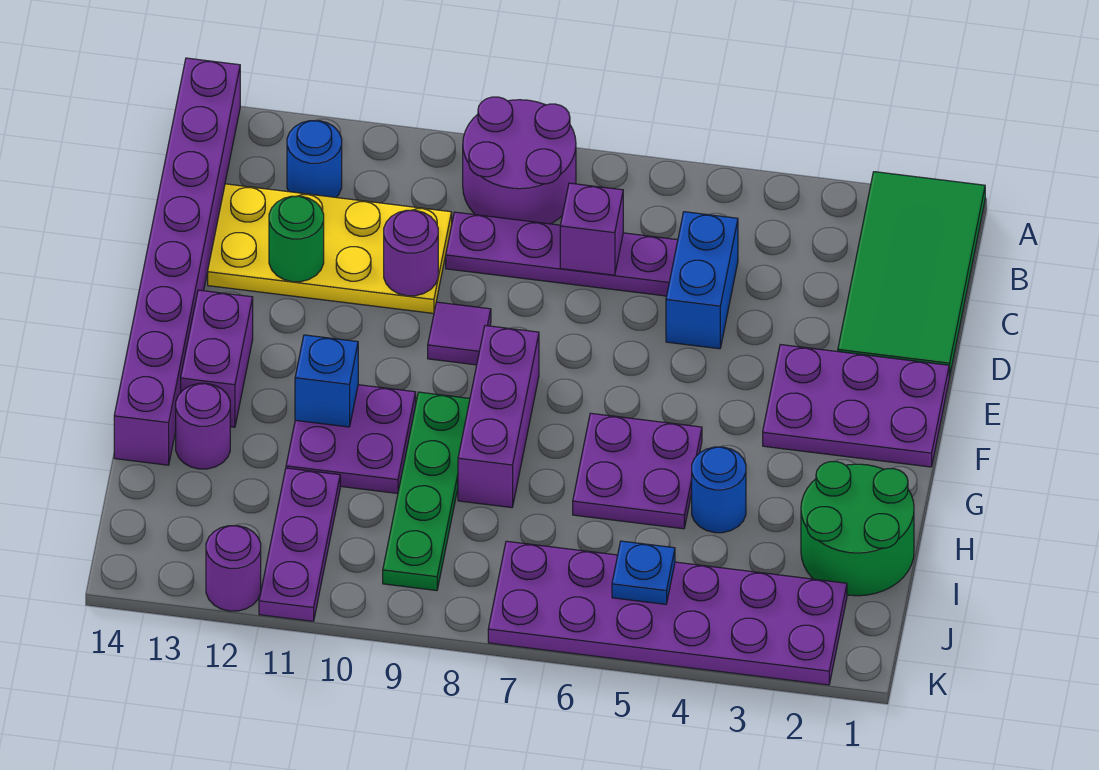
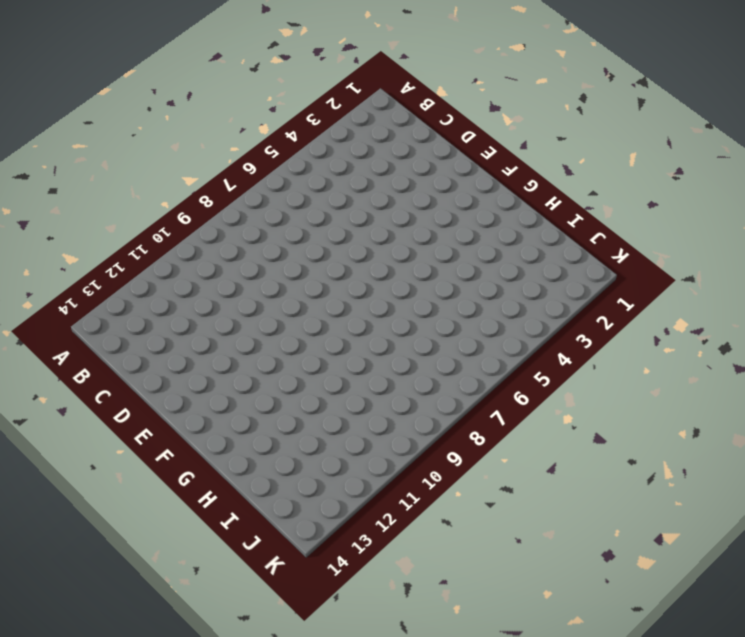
none -> green tile A1:D2 level 1
none -> purple round brick A8:B9 level 1
none -> purple brick A14:H14 level 1

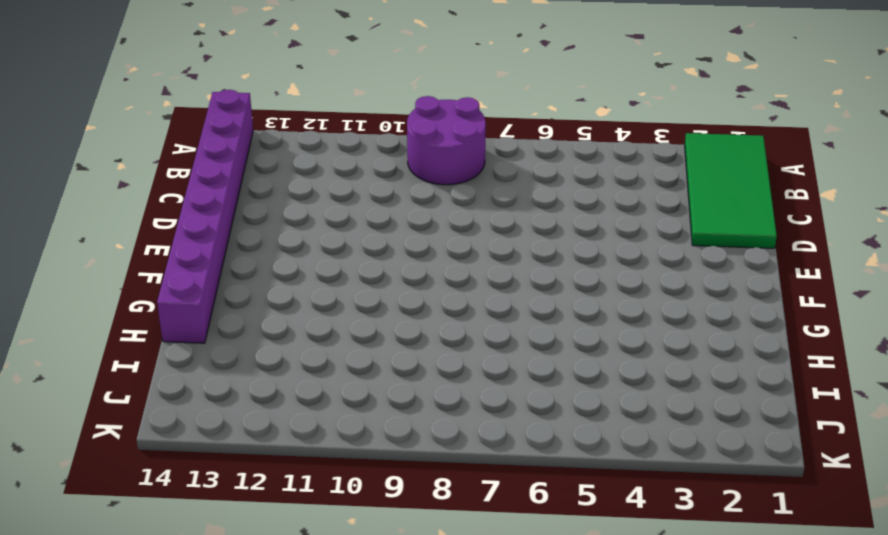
none -> blue round brick B12 level 1
none -> blue brick C5:D5 level 1
none -> purple plate C6:C9 level 1

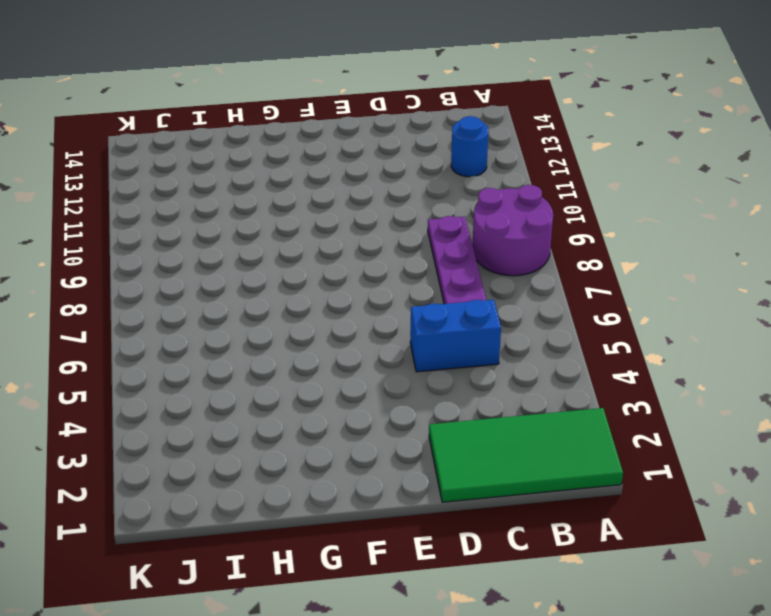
none -> purple brick A14:H14 level 1
none -> yellow plate C10:D13 level 1
none -> purple plate E1:F3 level 1

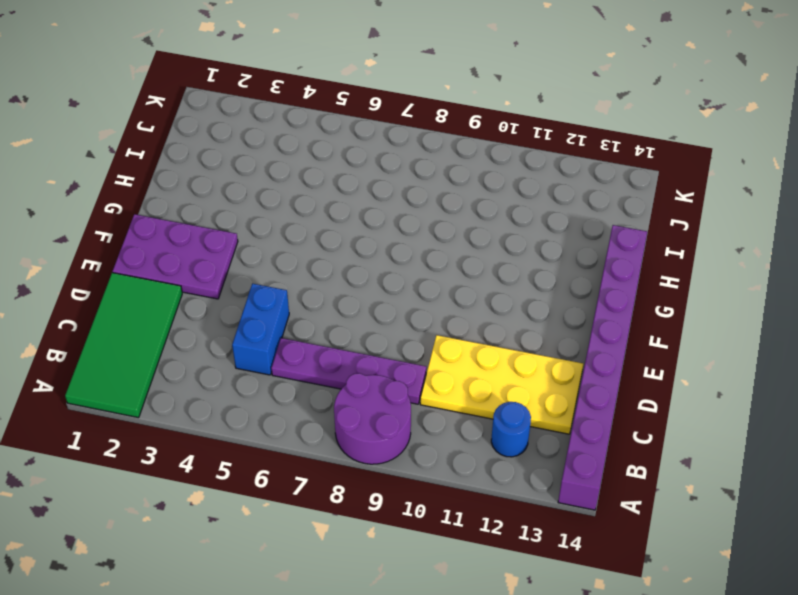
none -> purple tile E9 level 1
none -> purple brick F8:H8 level 1
none -> purple brick F13:G13 level 1

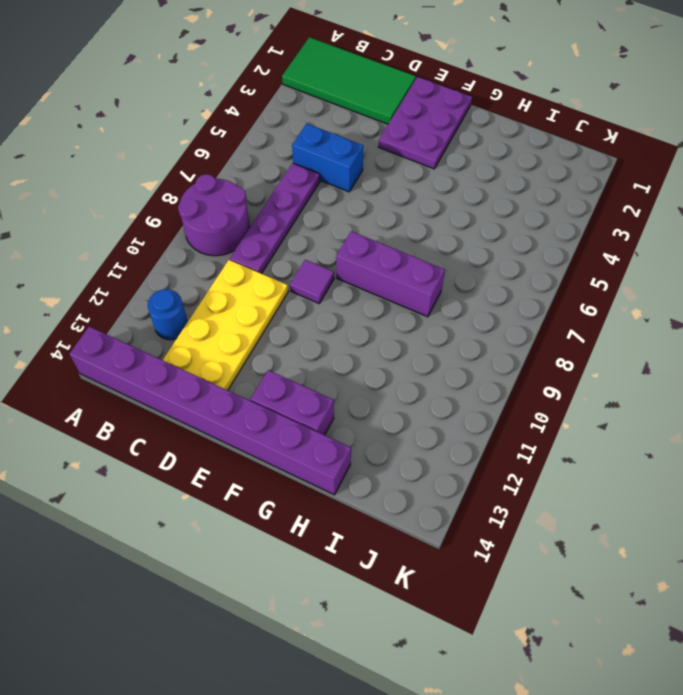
none -> purple plate G5:H6 level 1
none -> green plate G9:J9 level 1
none -> purple plate G10:H11 level 1

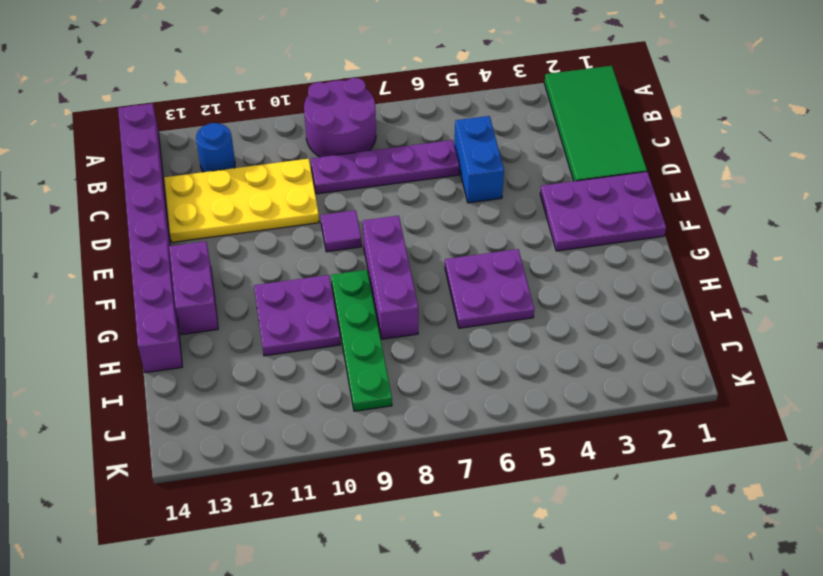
none -> green round brick H1:I2 level 1
none -> blue round brick H4 level 1
none -> purple round brick H13 level 1

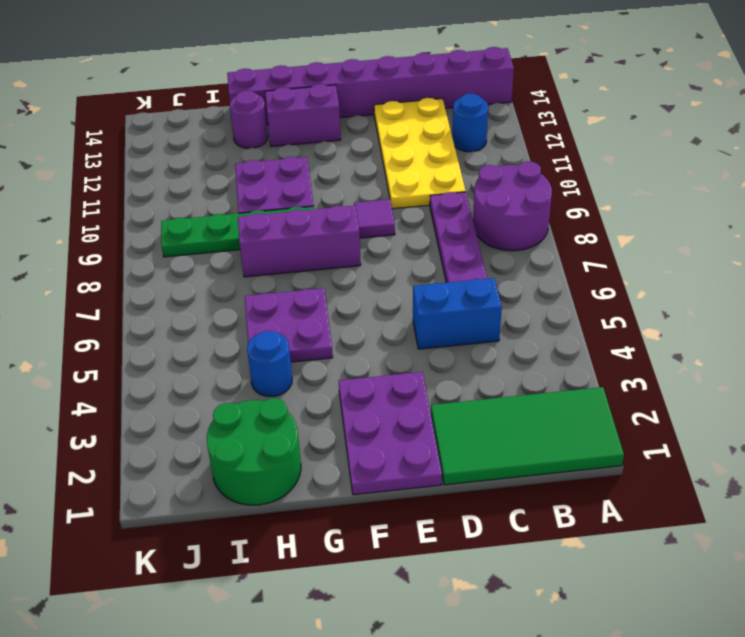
none -> purple plate I11:K11 level 1
none -> purple plate J2:K7 level 1
none -> purple round brick K12 level 1

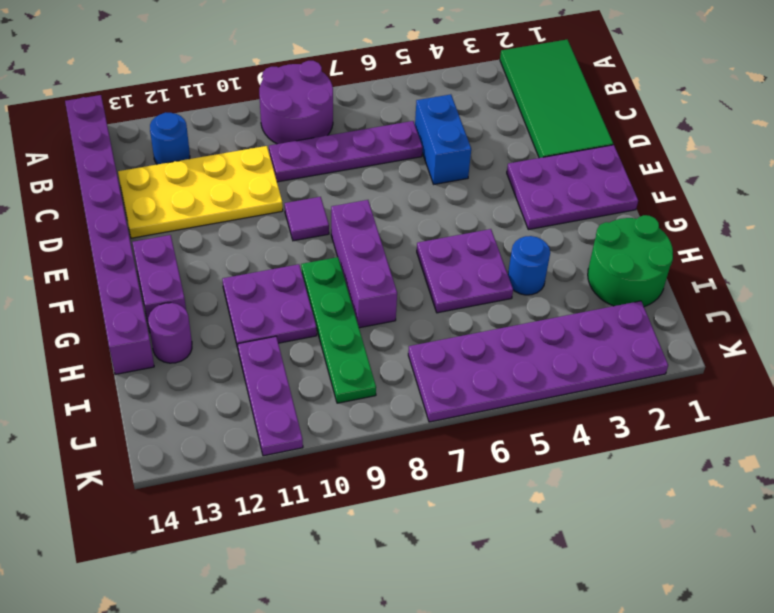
none -> purple round brick K12 level 1
none -> purple brick C7 level 2
none -> purple round brick D10 level 2

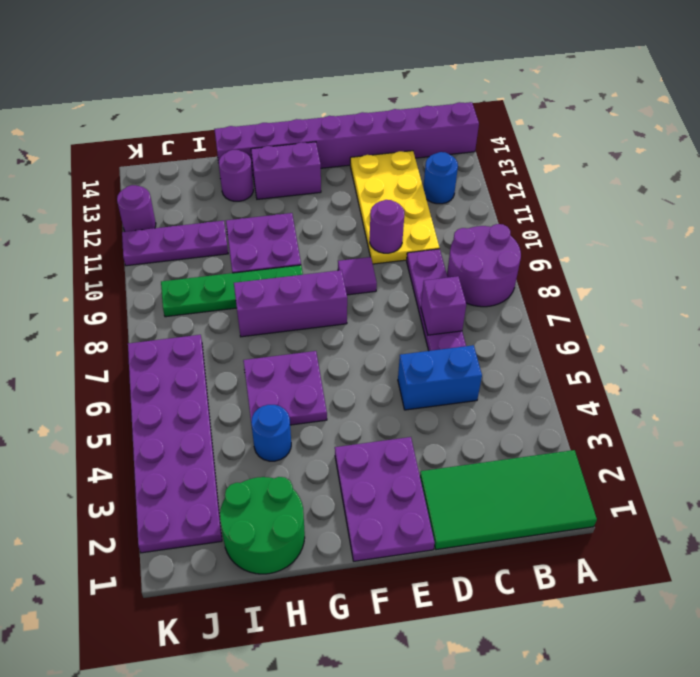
none -> green round brick D12 level 2
none -> blue brick G11 level 2
none -> blue plate J5 level 2

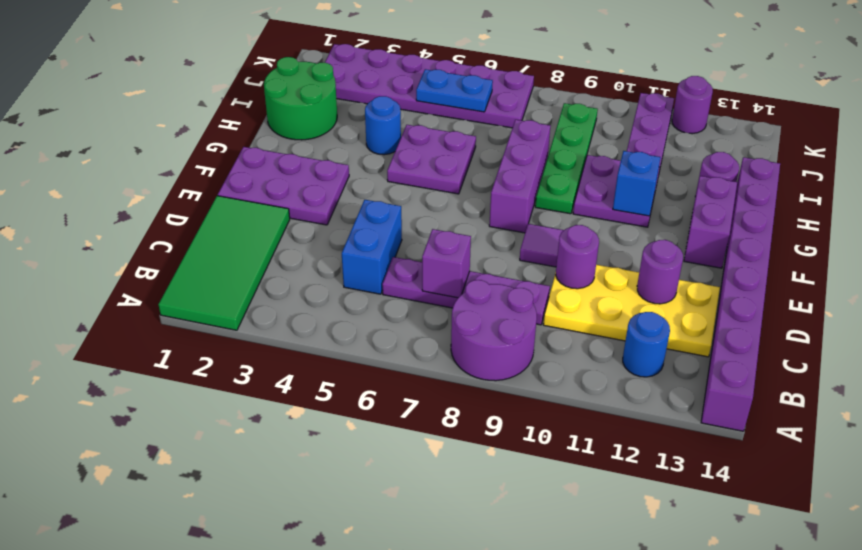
purple round brick D12 level 2 -> green round brick D12 level 2
blue plate J5:J6 level 2 -> blue plate J5 level 2

